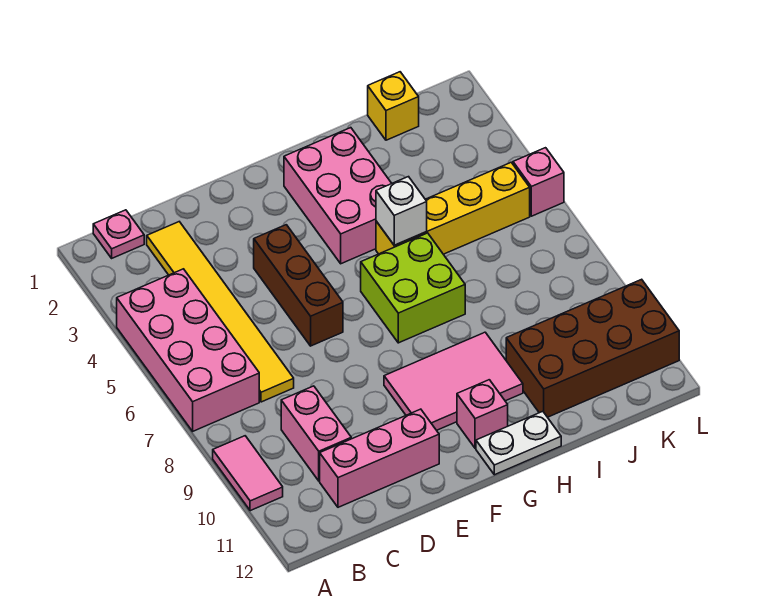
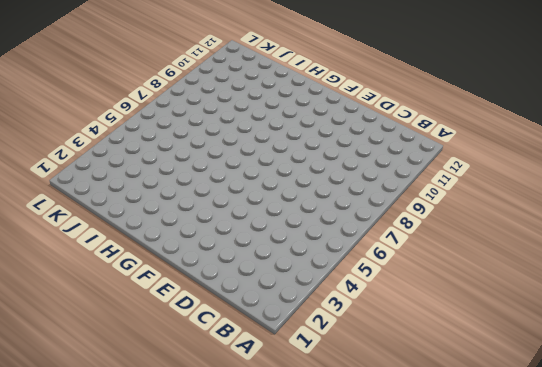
none -> pink brick A4:B7 level 1
none -> pink tile A9:A10 level 1
none -> pink plate B1 level 1

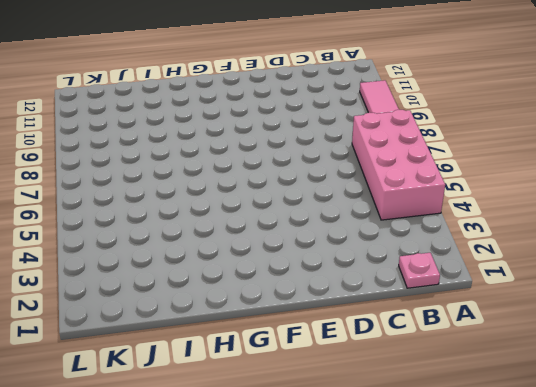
none -> yellow tile C2:C7 level 1
none -> pink brick C9:C10 level 1
none -> pink brick C11:E11 level 1

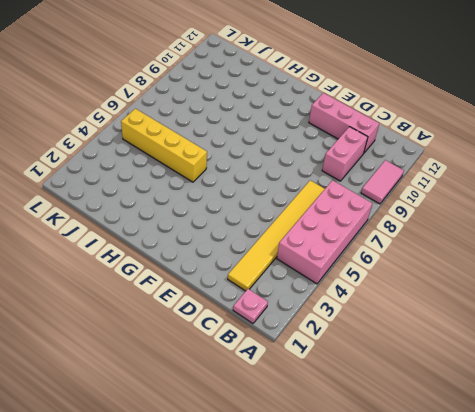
none -> brown brick E4:E6 level 1
none -> pink tile F9:H10 level 1
none -> pink brick G2:H4 level 1

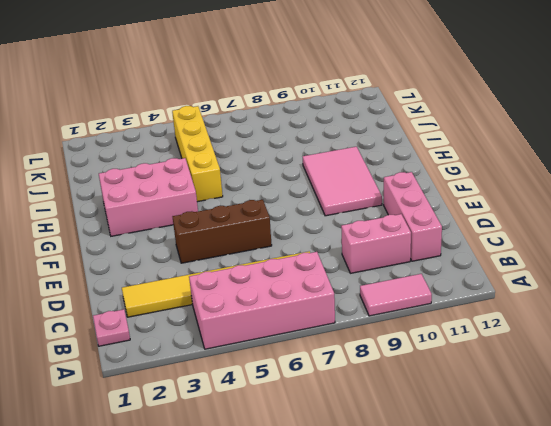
none -> lime brick G6:H7 level 1
none -> pink brick G11 level 1
none -> white plate G12:H12 level 1

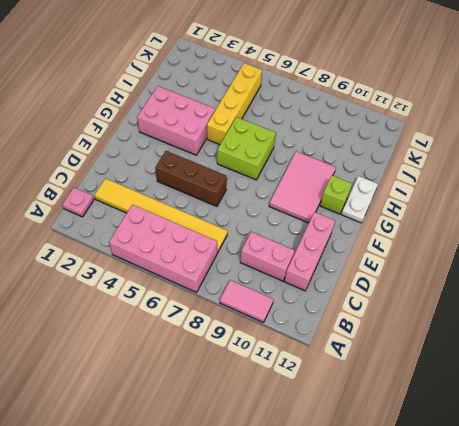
lime brick G11 level 1 -> pink brick G11 level 1
none -> brown brick I10:L11 level 1
none -> yellow brick J1 level 1
none -> pink brick L5 level 1

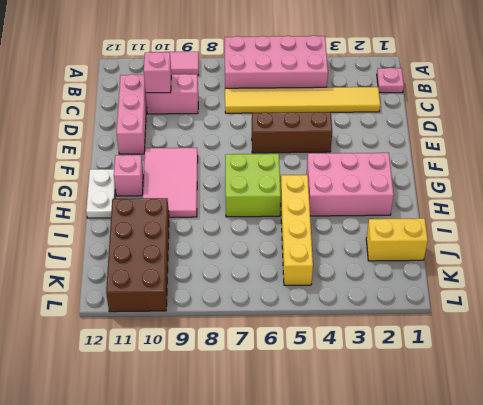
pink brick C10 level 2 -> pink brick L5 level 1
yellow brick J1:J2 level 1 -> yellow brick J1 level 1
none -> white brick H5 level 2

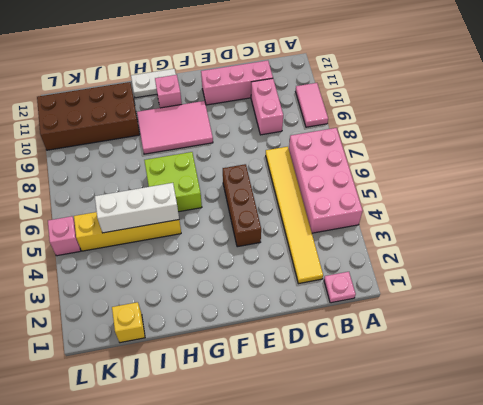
white brick H5:J5 level 2 -> white brick H5 level 2
none -> pink brick G2:H4 level 1

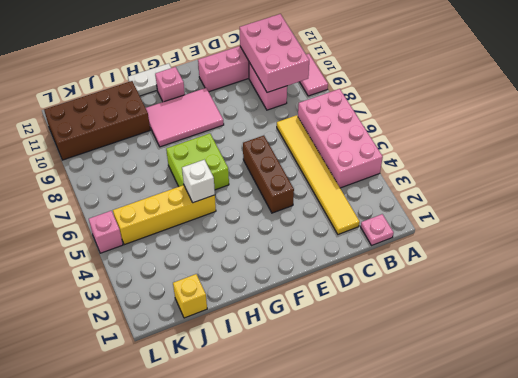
pink brick B9:C11 level 2 -> pink brick G2:H4 level 1

